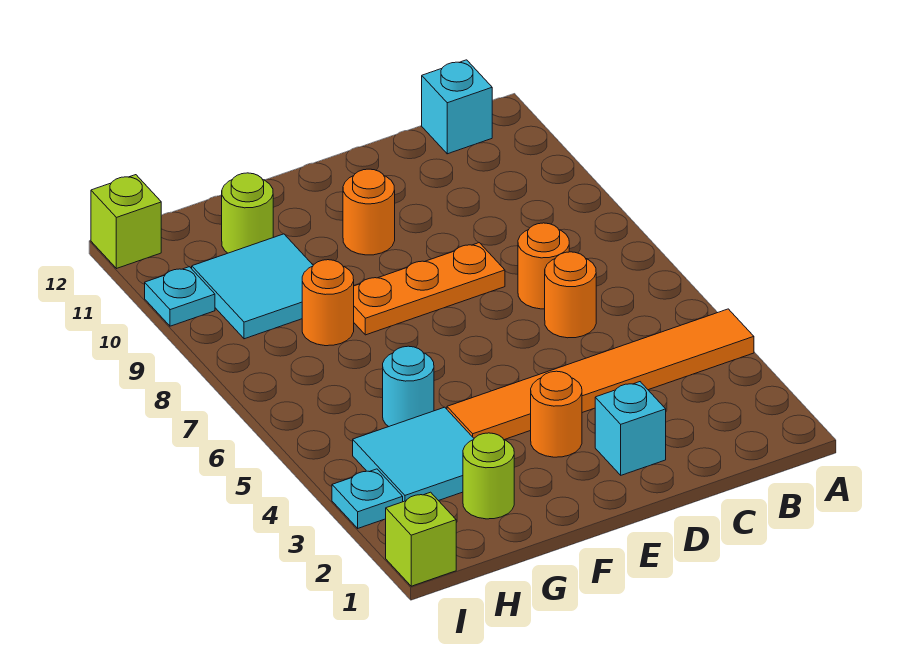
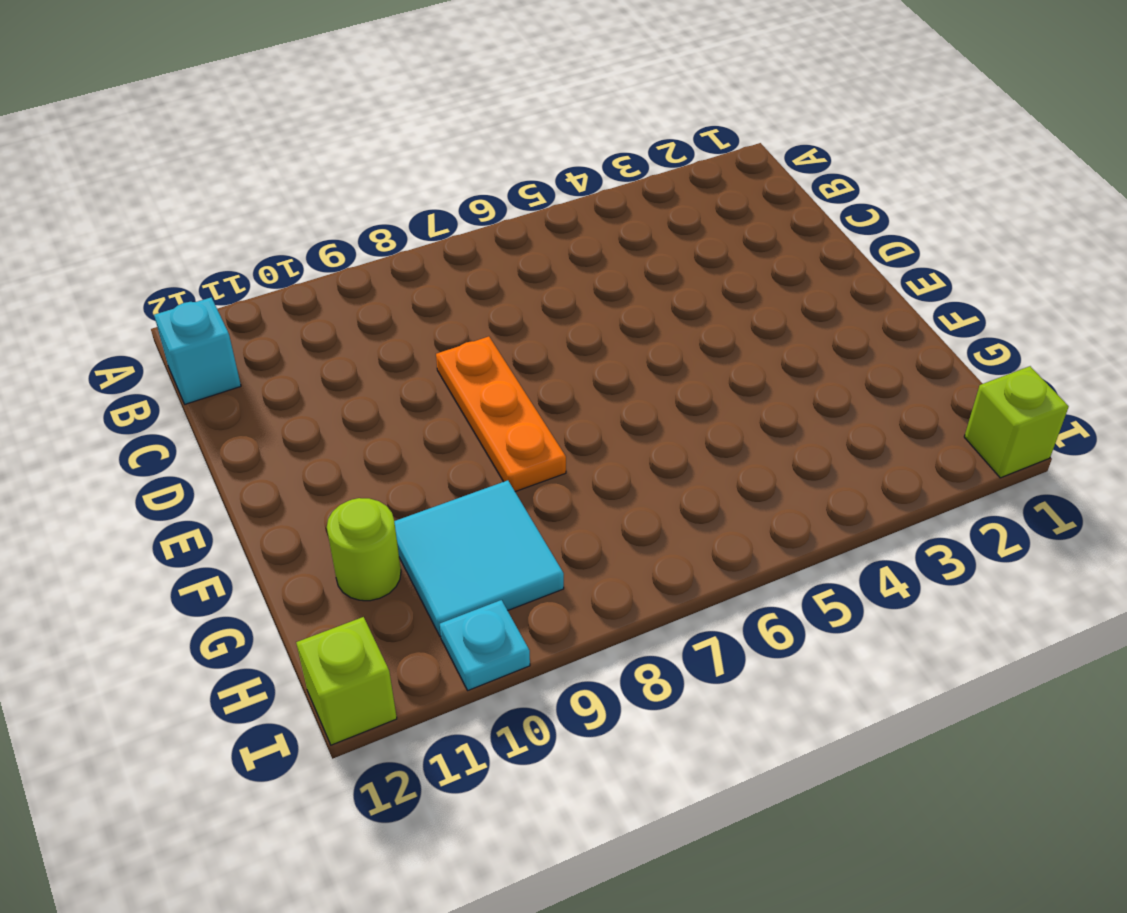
none -> orange tile A4:F4 level 1
none -> orange round brick C6 level 1
none -> orange round brick C7 level 1

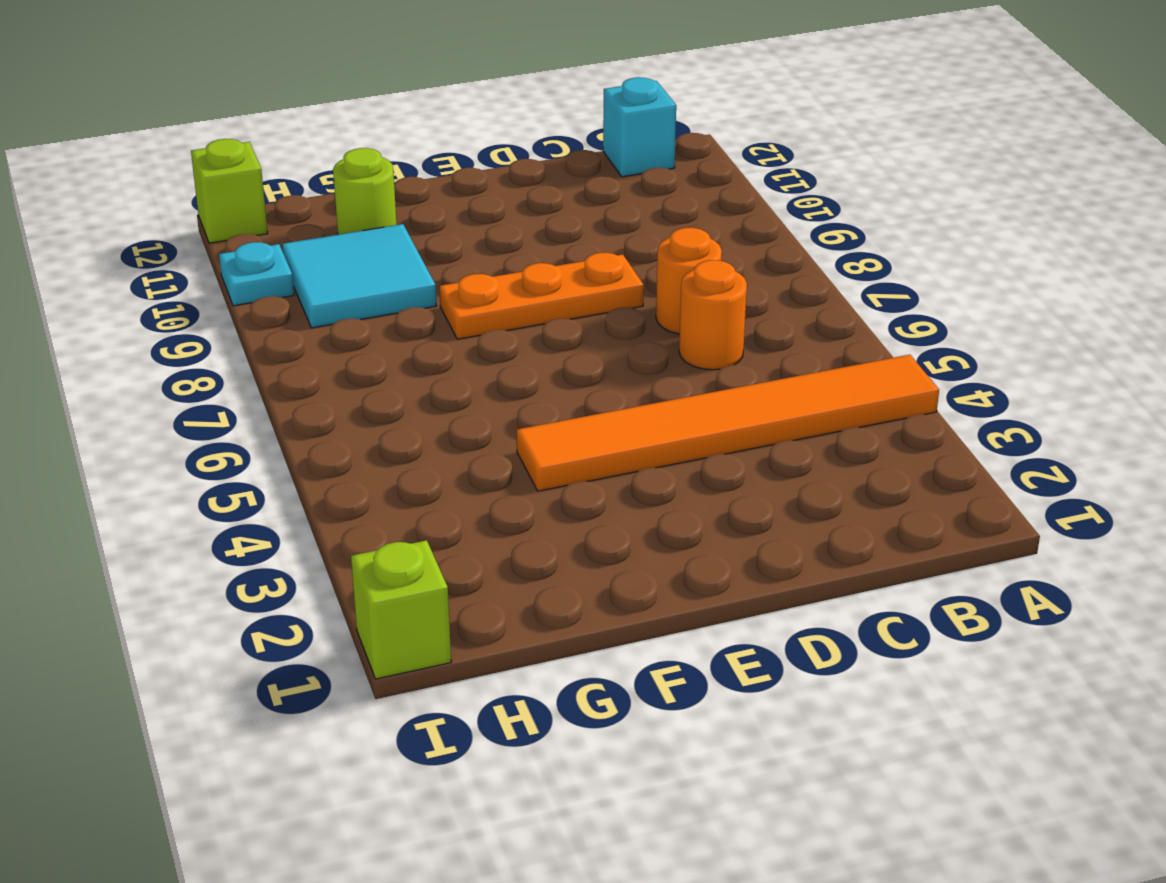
none -> cyan brick D2 level 1
none -> orange round brick E3 level 1
none -> orange round brick E10 level 1

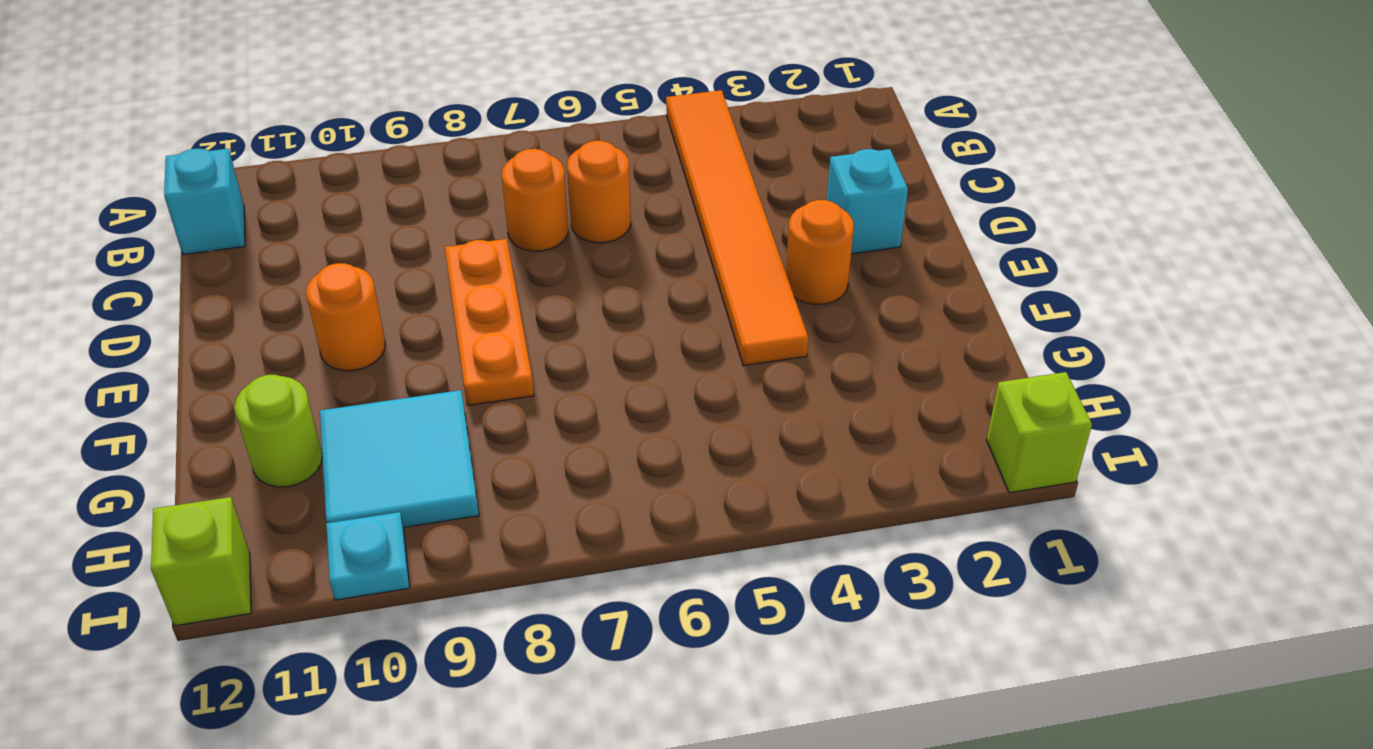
none -> lime round brick G2 level 1
none -> cyan tile G3:H4 level 1
none -> cyan round brick G5 level 1

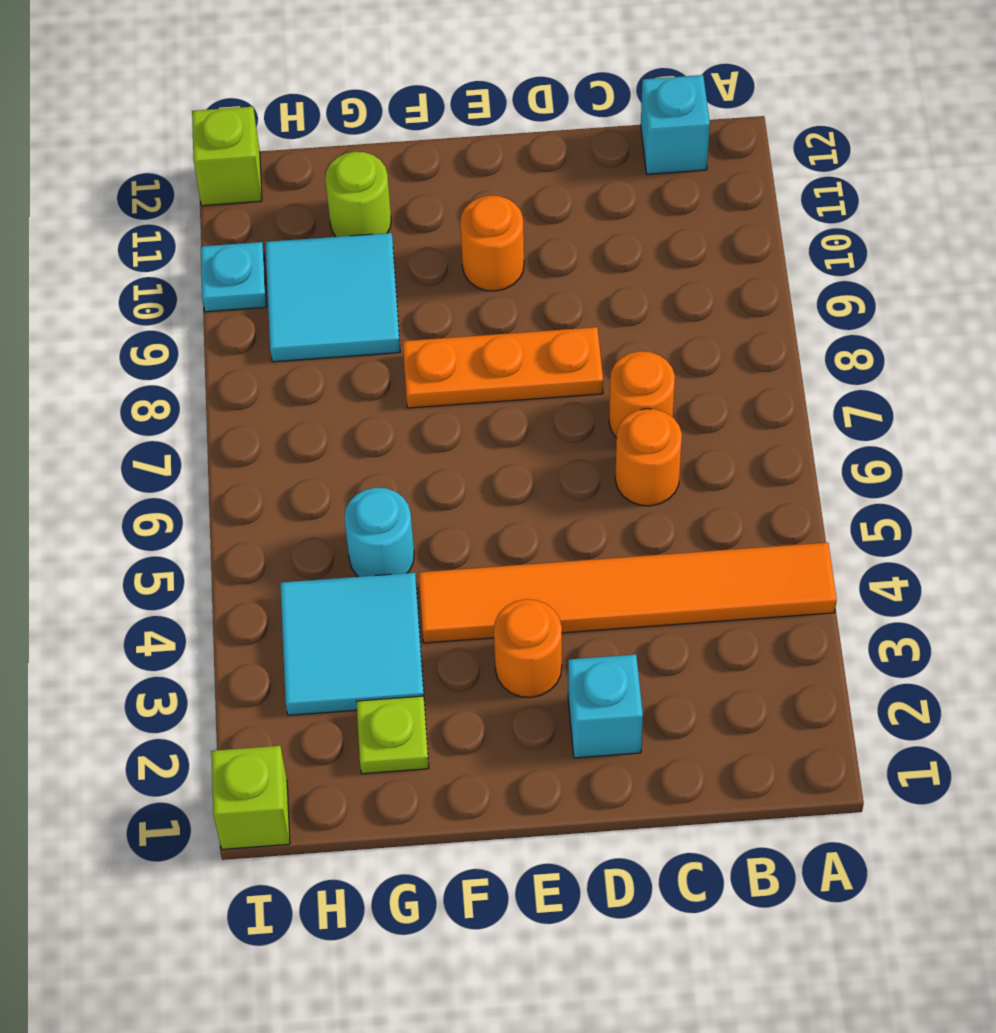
lime plate G2 level 1 -> lime round brick G2 level 1
none -> orange round brick G8 level 1
none -> cyan plate I3 level 1

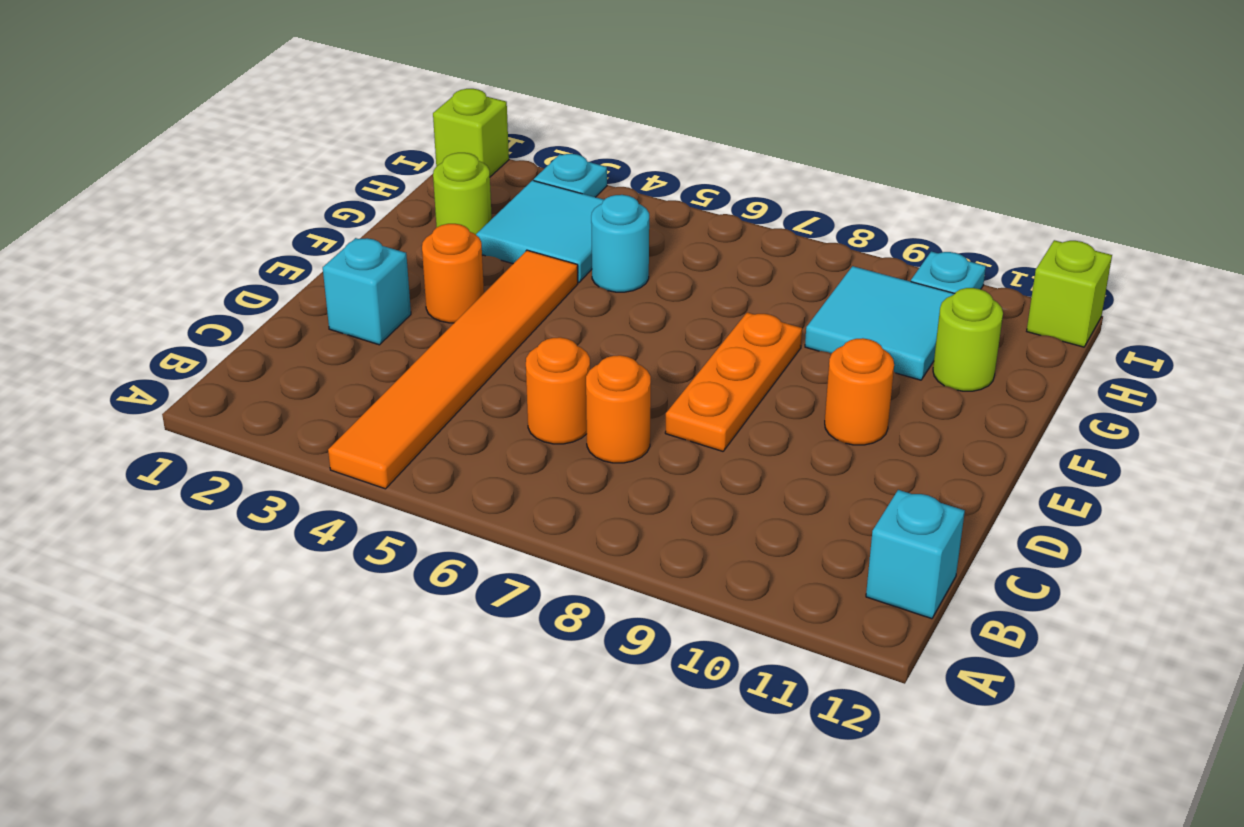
none -> orange round brick G8 level 1

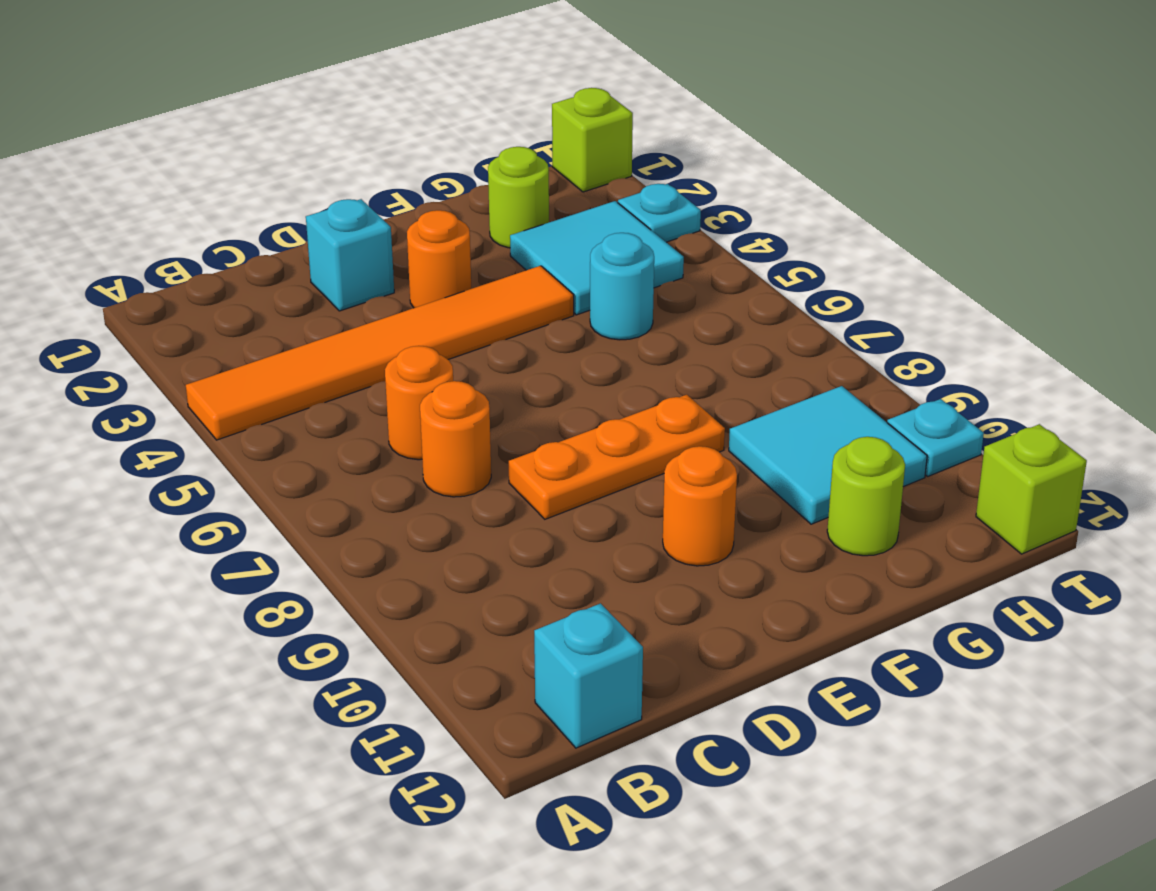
none -> orange round brick G8 level 1

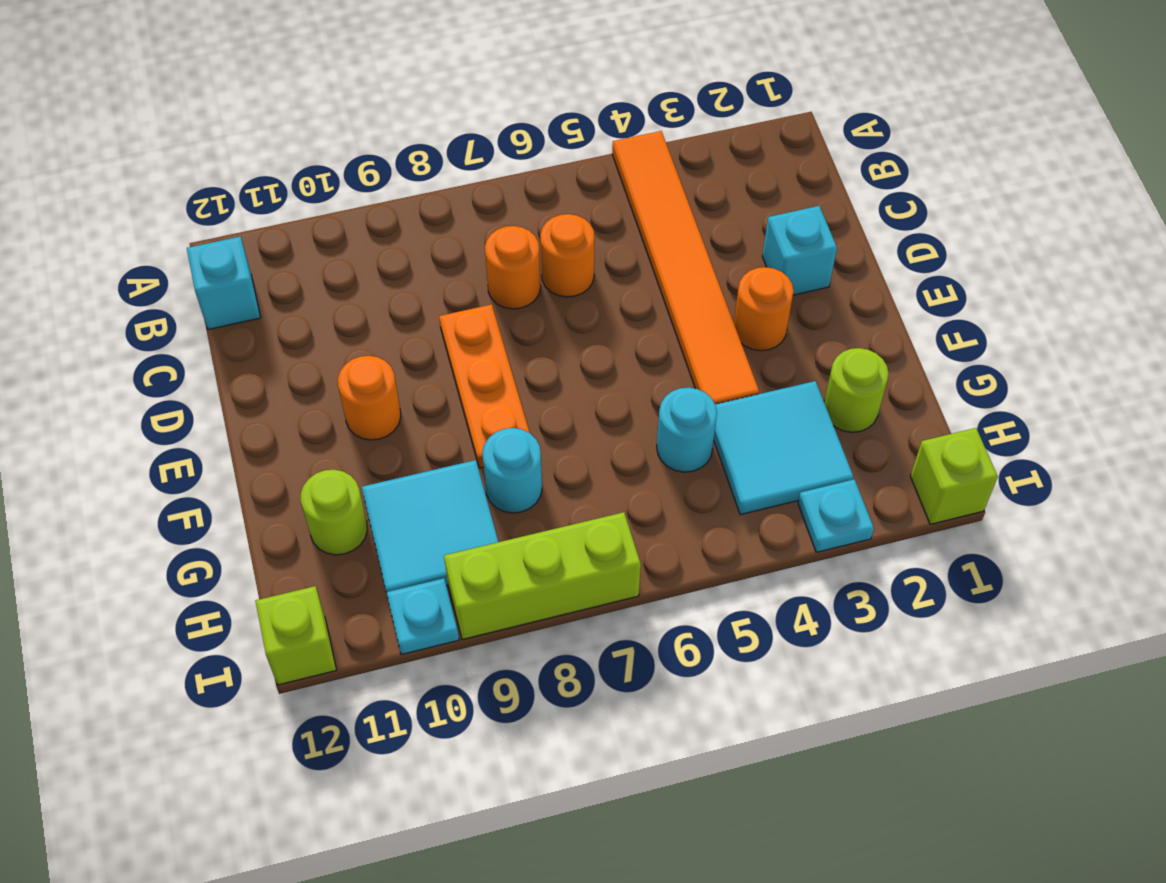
cyan round brick G8 level 1 -> orange round brick G8 level 1
lime brick I7:I9 level 1 -> none

